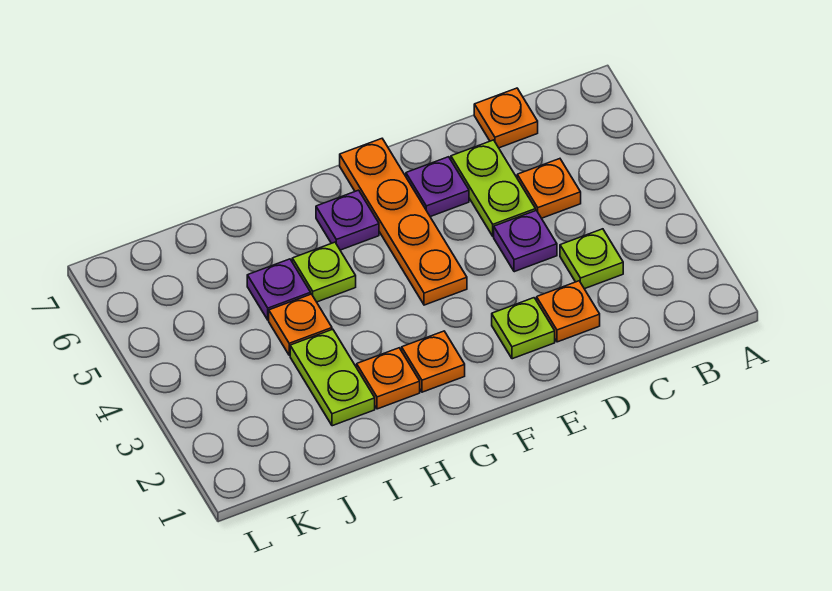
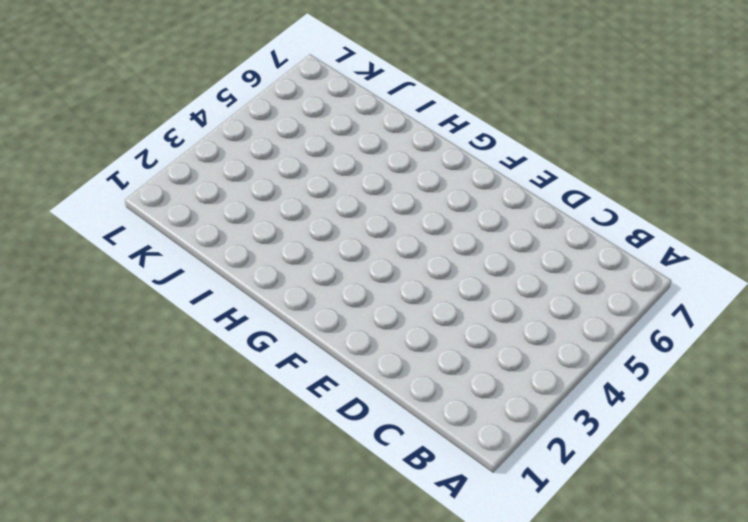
none -> lime plate C3 level 1
none -> orange plate C5 level 1
none -> orange plate C7 level 1

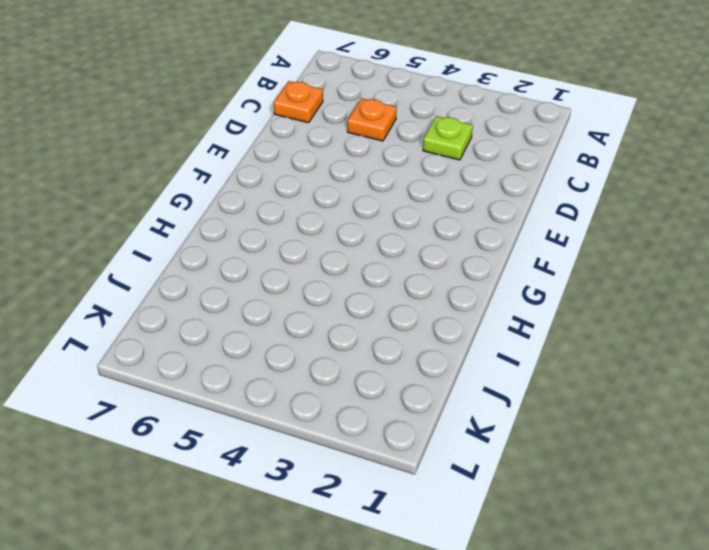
none -> orange plate D2 level 1
none -> purple plate D4 level 1
none -> lime plate D5:D6 level 1

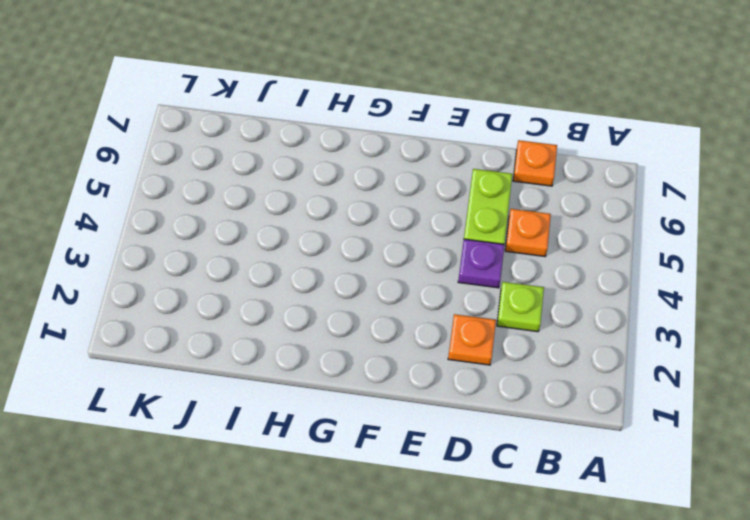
none -> lime plate E2 level 1
none -> purple plate E6 level 1
none -> orange plate F4:F7 level 1

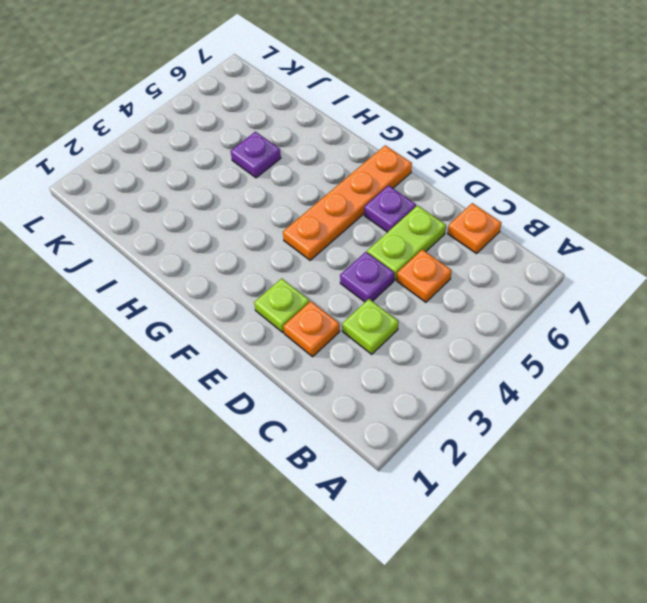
none -> orange plate G2 level 1
none -> purple plate G6 level 1
none -> orange plate H2 level 1

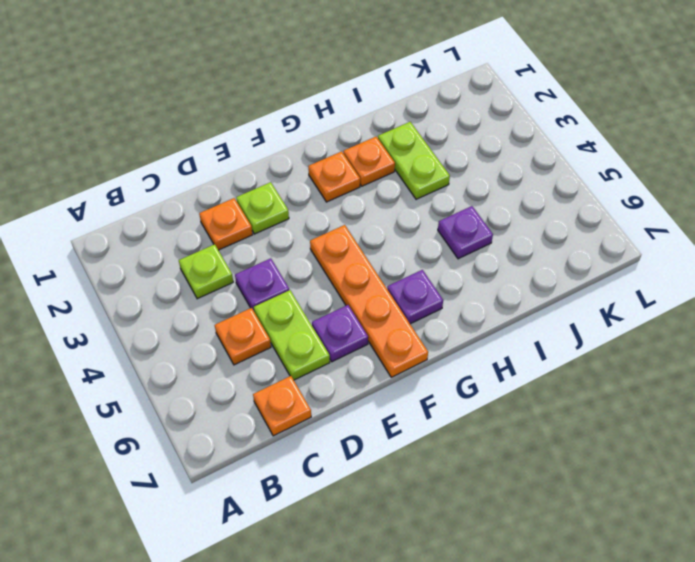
none -> lime plate H5 level 1
none -> orange plate I4 level 1

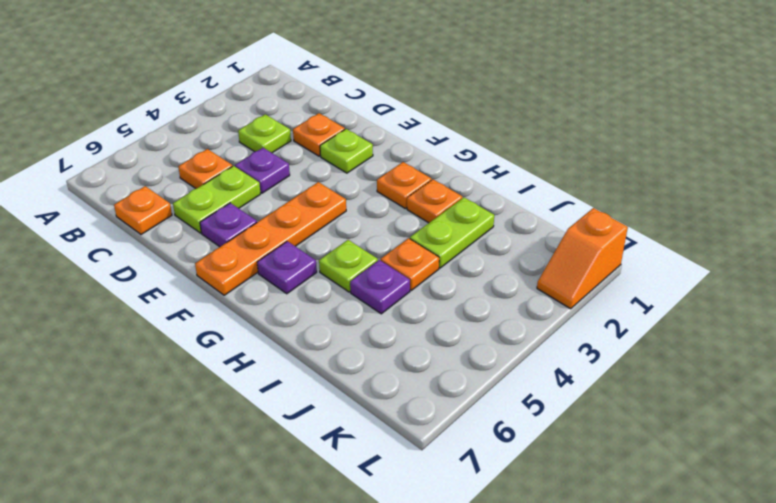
orange slope L1:L2 level 1 top 1 -> none

